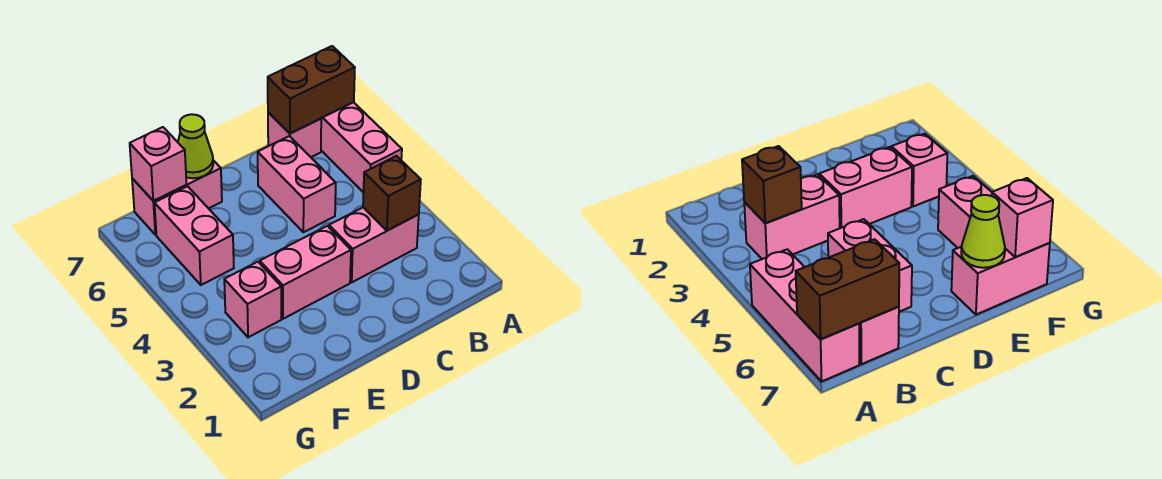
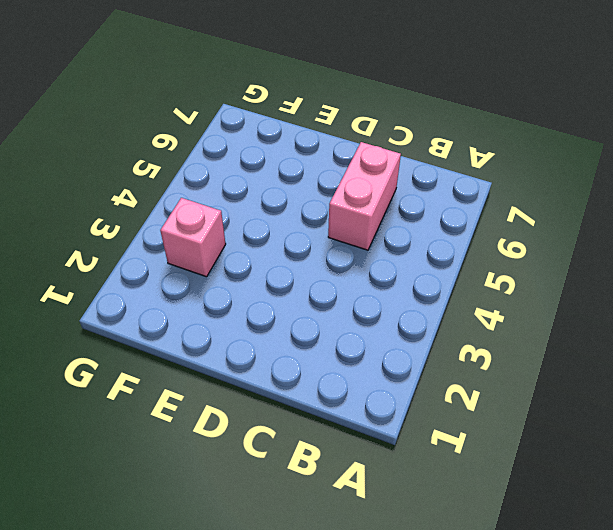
none -> pink brick A5:A7 level 1
none -> pink brick B3:C3 level 1
none -> pink brick B7 level 1

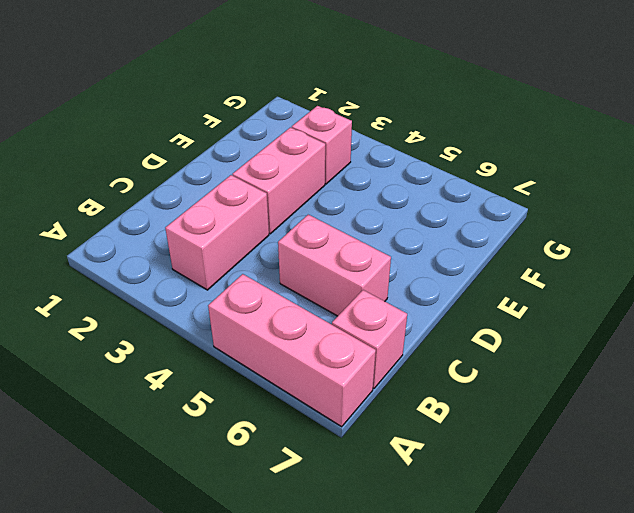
none -> pink brick E7:F7 level 1
none -> pink brick F5:F6 level 1
none -> brown brick A7:B7 level 2

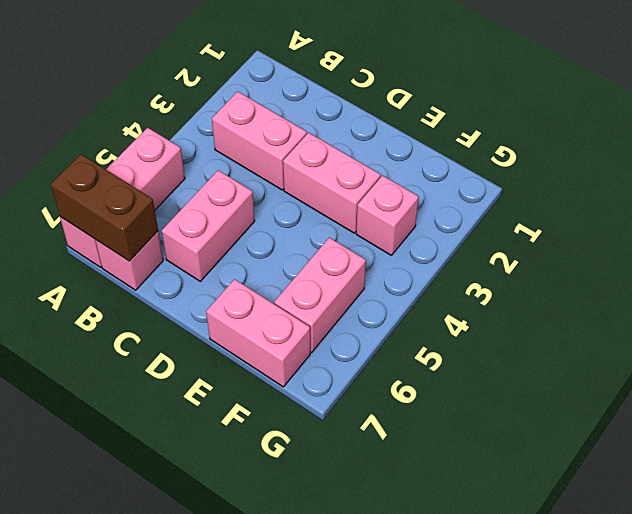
none -> brown brick B3 level 2
none -> lime cone E7 level 2
none -> pink brick F7 level 2

